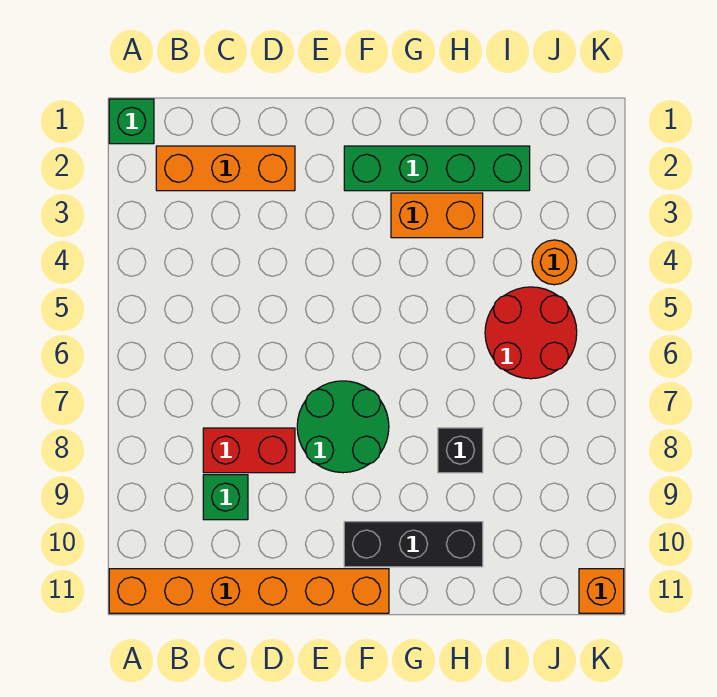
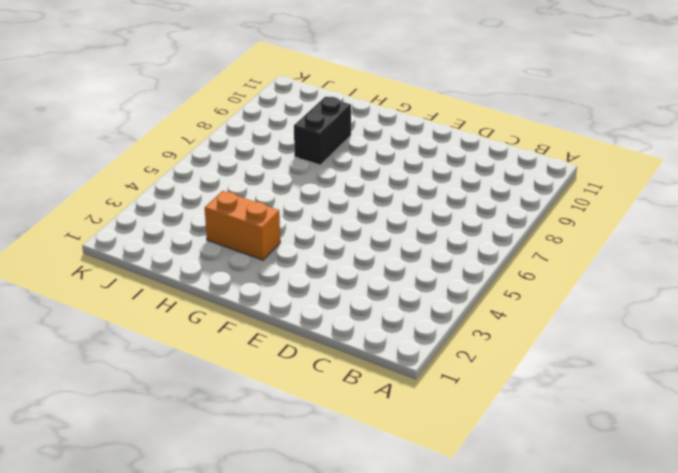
black brick H8:H9 level 1 -> black brick H8 level 1
none -> green brick A1 level 1
none -> orange brick A11:F11 level 1
none -> orange brick B2:D2 level 1

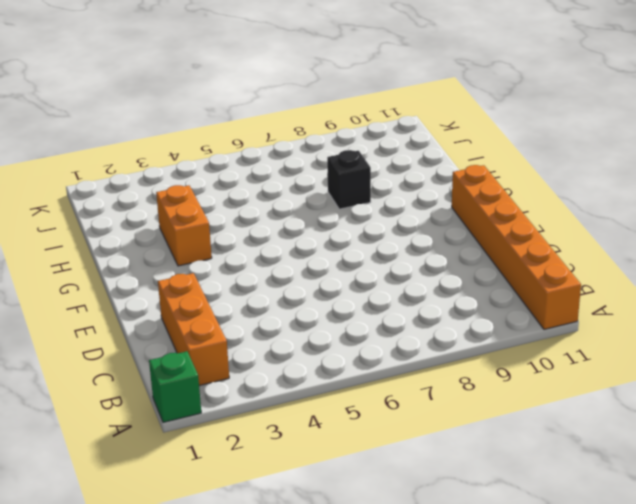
none -> red brick C8:D8 level 1
none -> green brick C9 level 1
none -> green round brick E7:F8 level 1

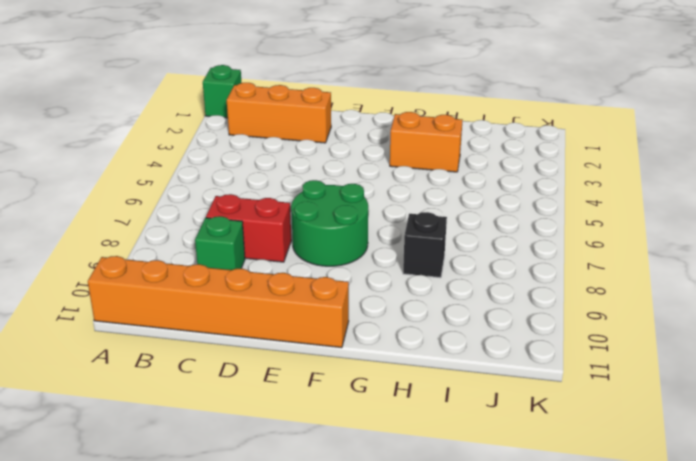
none -> green brick F2:I2 level 1
none -> black brick F10:H10 level 1
none -> red round brick I5:J6 level 1

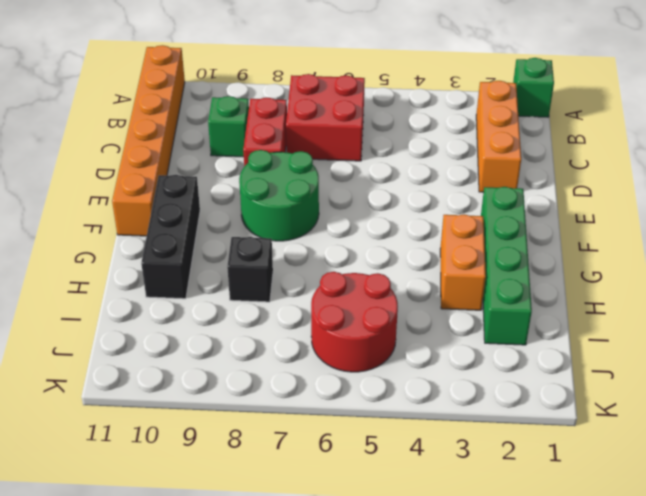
red brick B6:C7 level 1 -> none
none -> orange round brick J4 level 1
none -> orange brick K11 level 1

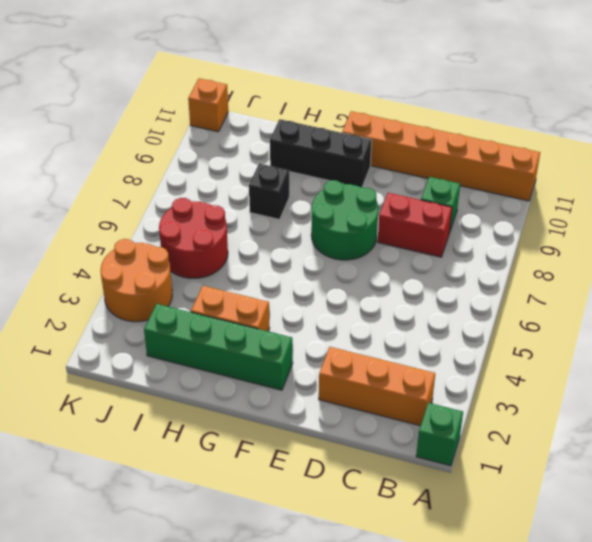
orange round brick J3:K4 level 1 -> orange round brick J4 level 1

